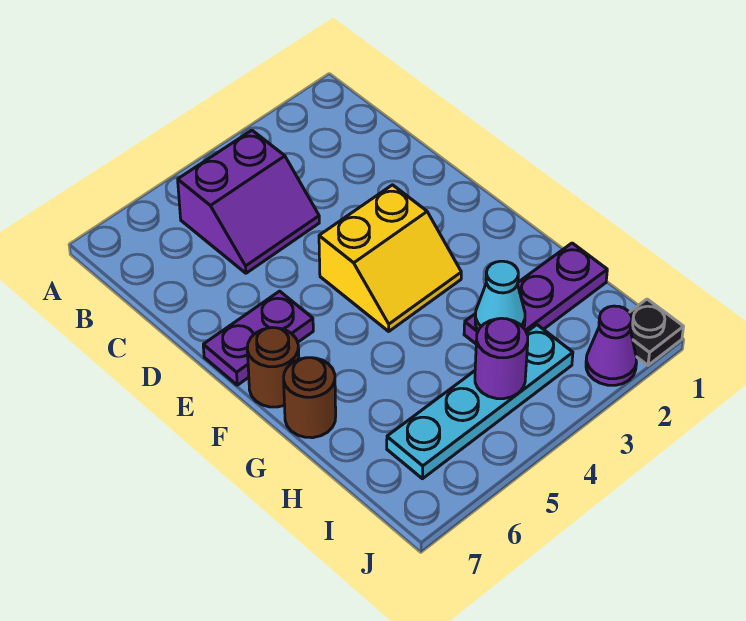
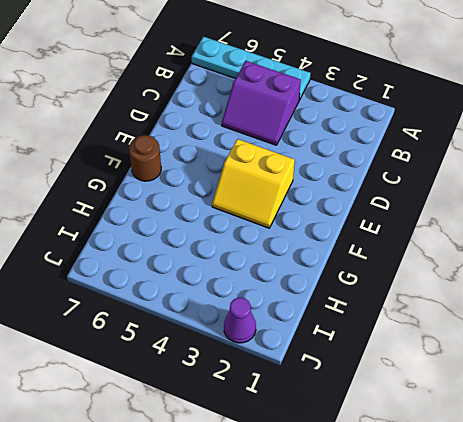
cyan plate A4:A7 level 1 -> cyan plate I3:I6 level 1
none -> purple plate E6:E7 level 1
none -> brown round brick G7 level 1

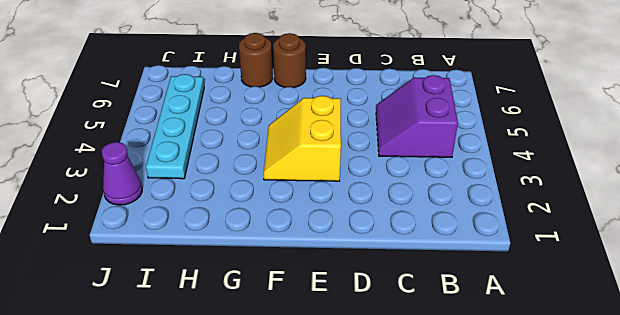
none -> purple plate E6:E7 level 1
none -> purple plate H1:H3 level 1

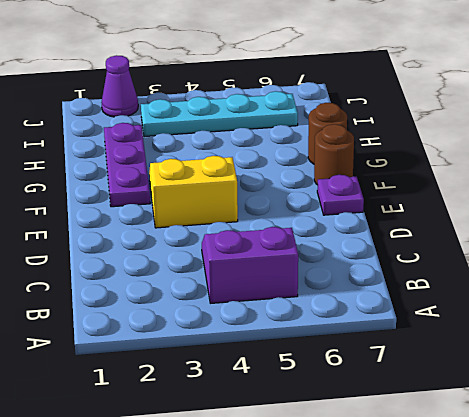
purple plate E7 level 1 -> purple plate E6:E7 level 1
purple plate F2:H2 level 1 -> purple plate H1:H3 level 1
none -> black plate J1 level 1
none -> cyan cone H3 level 2

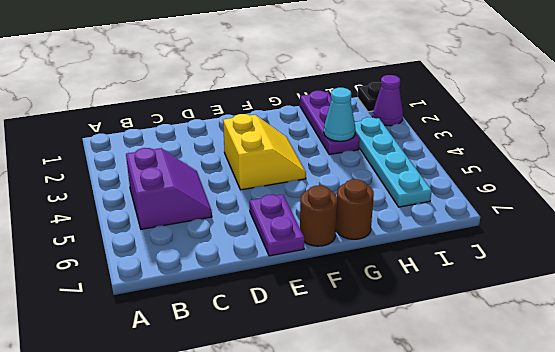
none -> purple round brick I4 level 2

